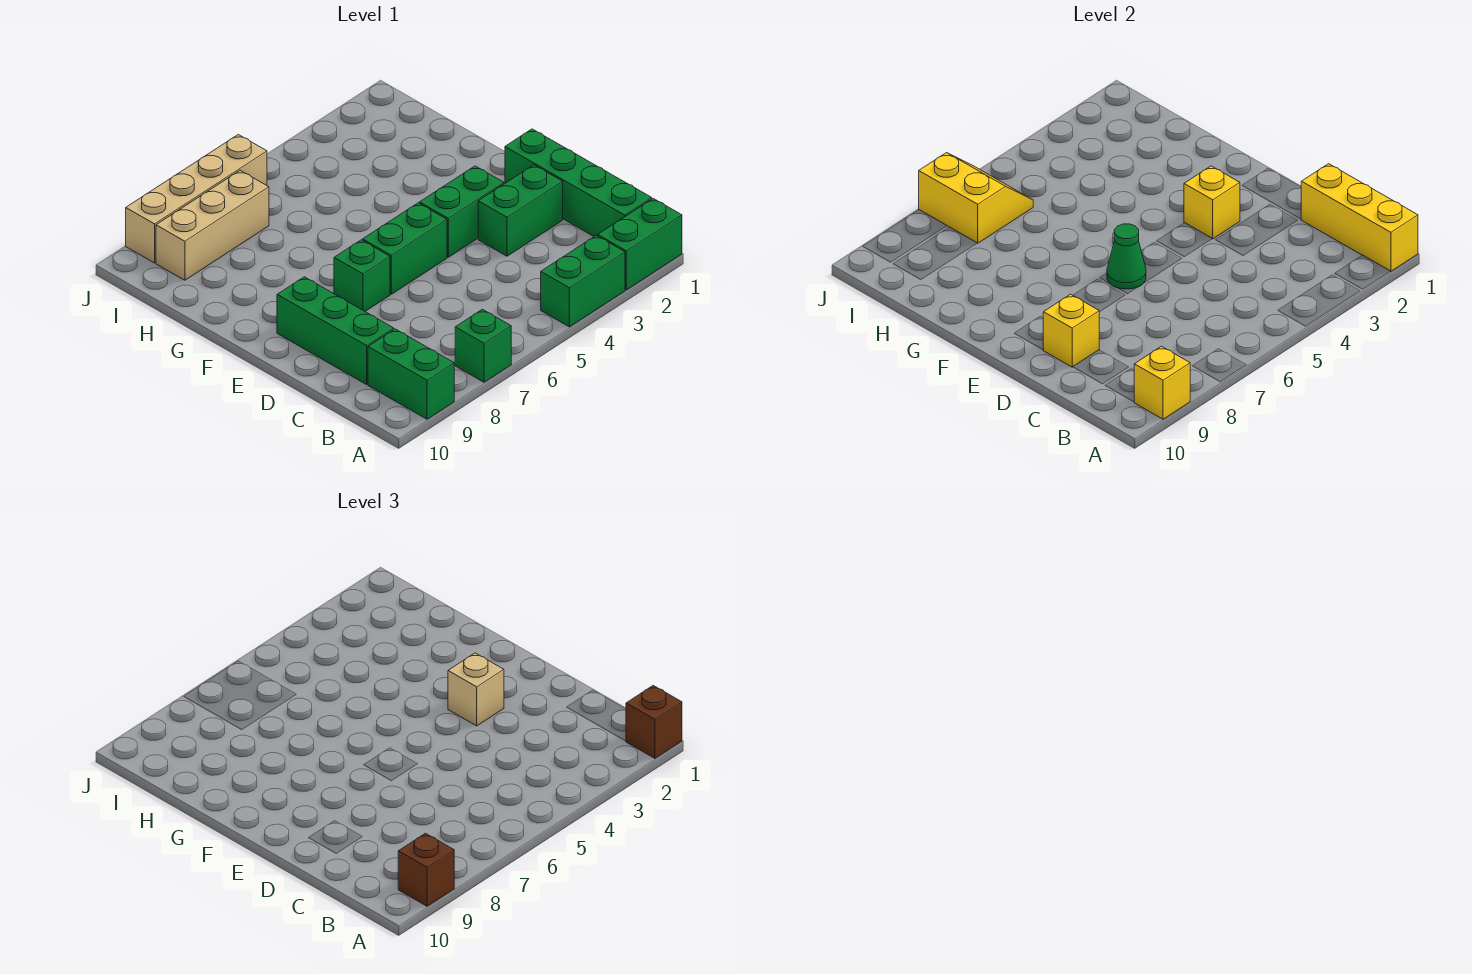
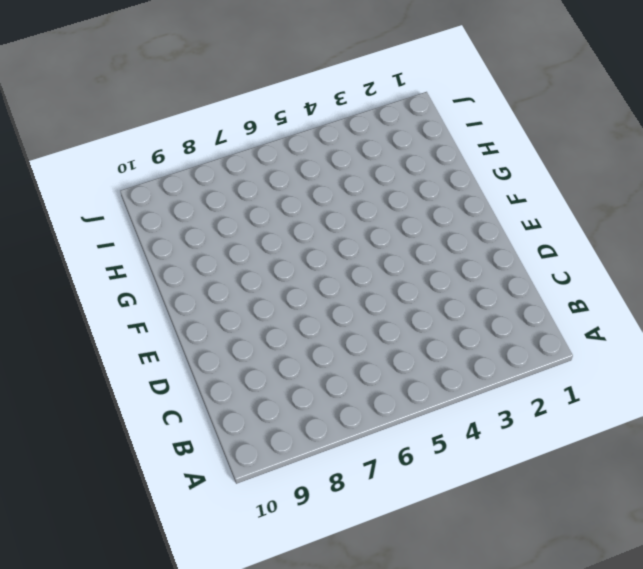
none -> green brick A1:A2 level 1
none -> green brick A3:A4 level 1
none -> green brick A7 level 1

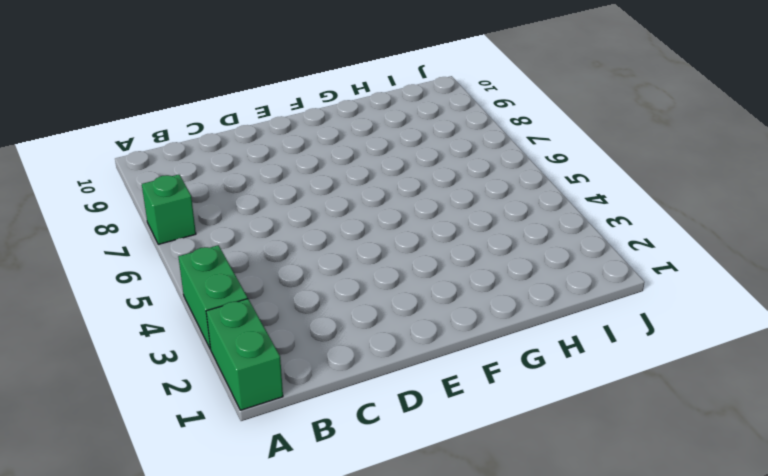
none -> green brick A9:B9 level 1
none -> green brick B1:E1 level 1
none -> green brick C9:E9 level 1

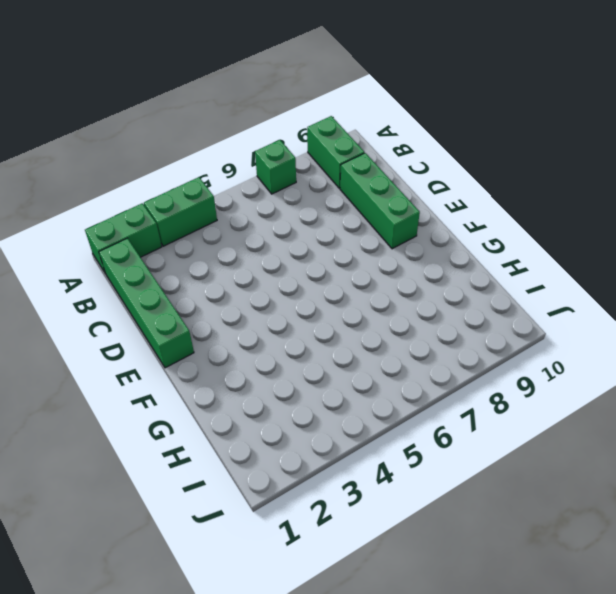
none -> green brick D2:D3 level 1
none -> green brick E3:E4 level 1
none -> green brick E5:E6 level 1

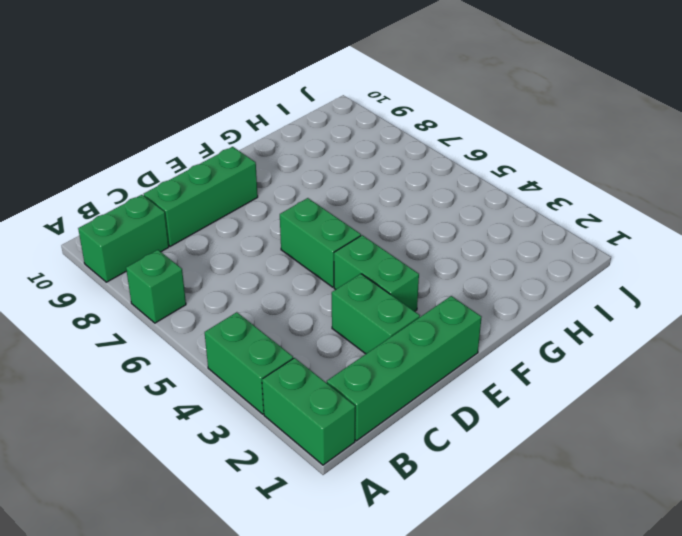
none -> green brick E7 level 1
none -> tan brick I7:I9 level 1
none -> tan brick J6:J9 level 1

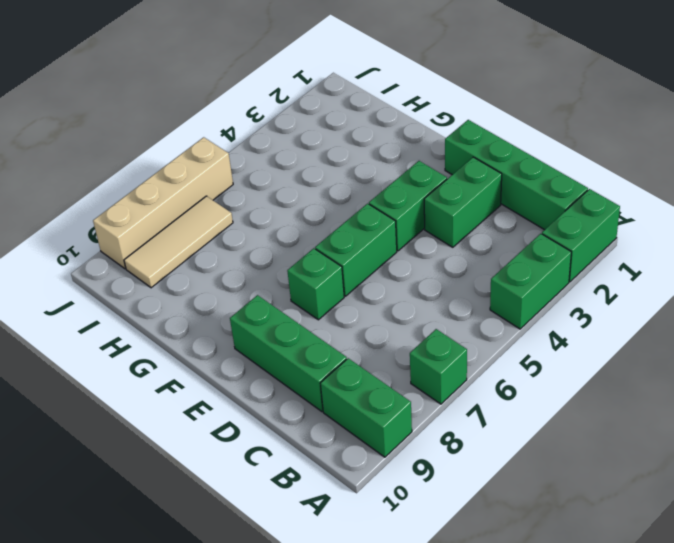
tan tile I7:I9 level 1 -> tan brick I7:I9 level 1
none -> yellow brick A1:C1 level 2
none -> yellow brick A9 level 2
none -> yellow brick D9 level 2

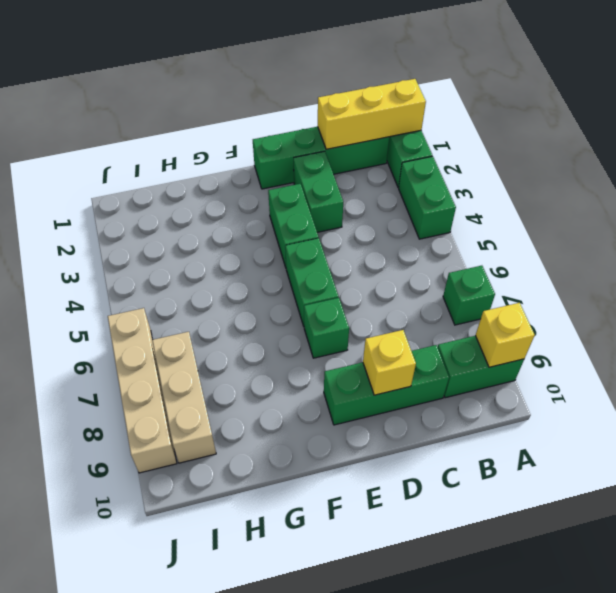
none -> yellow brick E3 level 2
none -> green cone E6 level 2
none -> yellow slope I6:J7 level 2 top 7

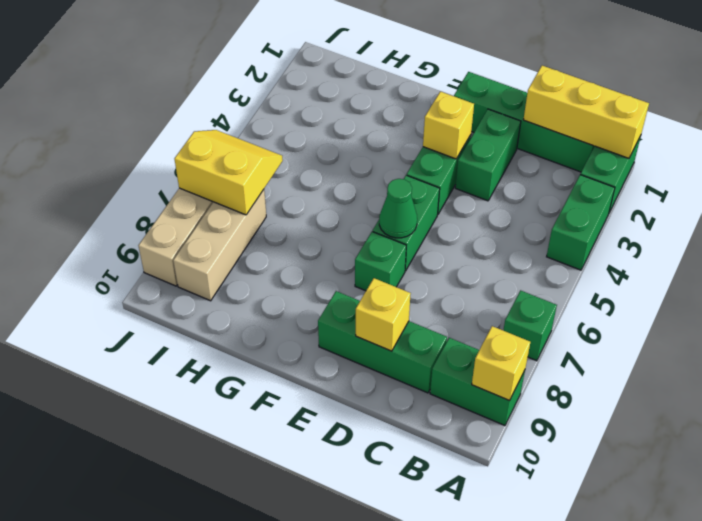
none -> brown brick A1 level 3
none -> brown brick A9 level 3
none -> tan brick E3 level 3

